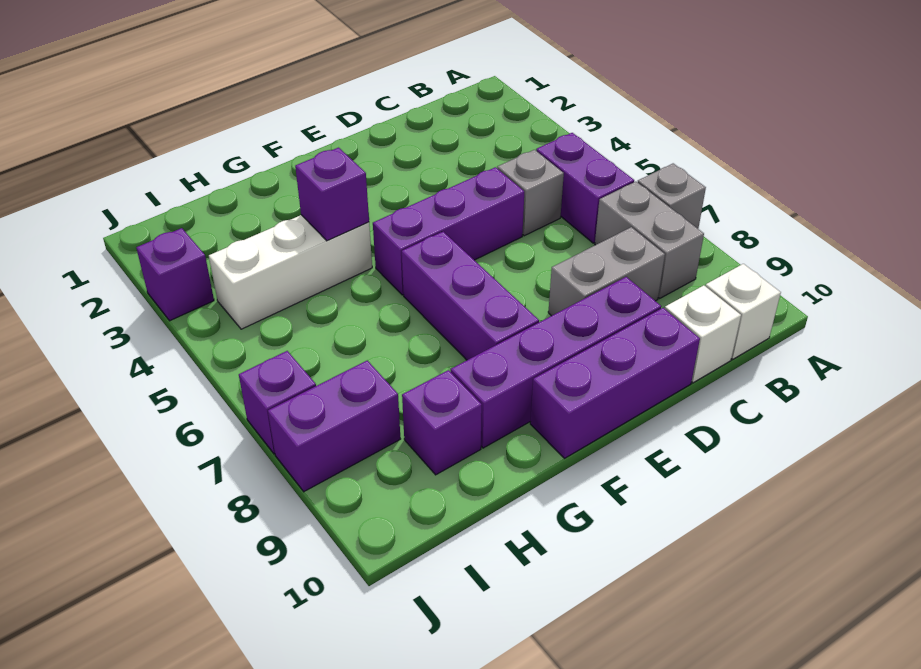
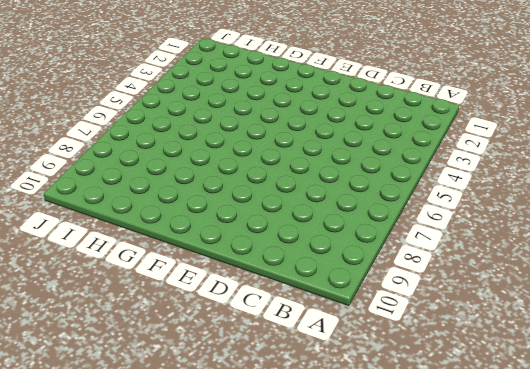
none -> grey brick A7 level 1
none -> purple brick B5:B6 level 1
none -> grey brick B7:B8 level 1

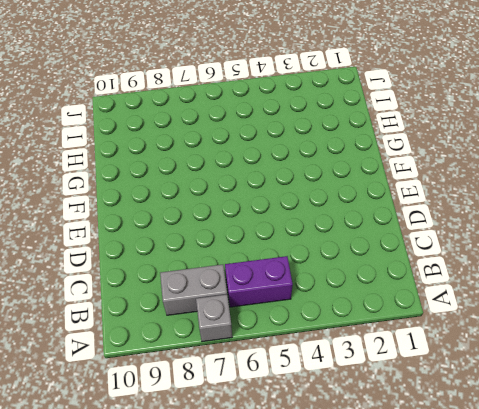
none -> white brick B10 level 1
none -> grey brick C5 level 1
none -> grey brick C8:D8 level 1

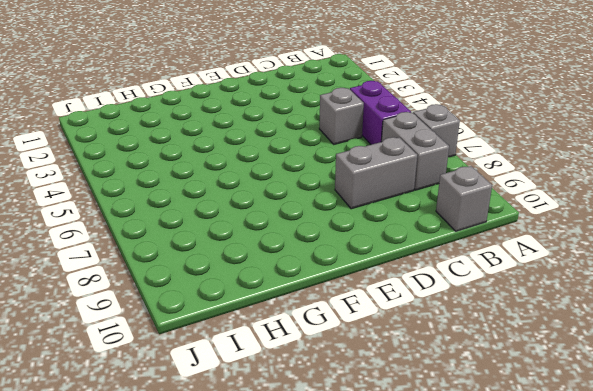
grey brick B10 level 1 -> white brick B10 level 1
none -> white brick C10 level 1
none -> purple brick D5:F5 level 1
none -> purple brick D9:G9 level 1

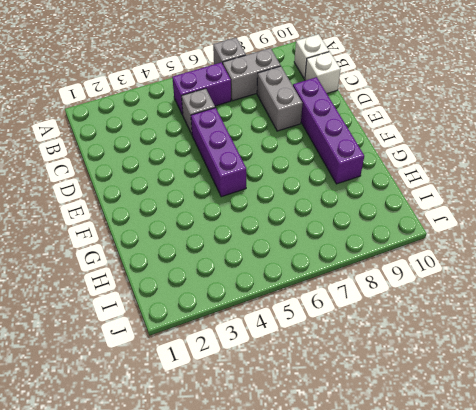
none -> purple brick D10:F10 level 1
none -> purple brick F6:F8 level 1
none -> white brick G4:I4 level 1

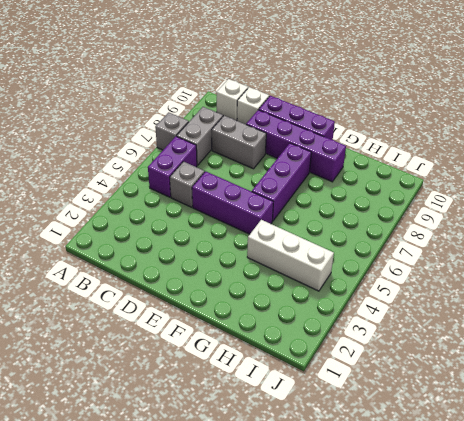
none -> purple brick H9 level 1
none -> purple brick I8:J8 level 1
none -> purple brick J3 level 1

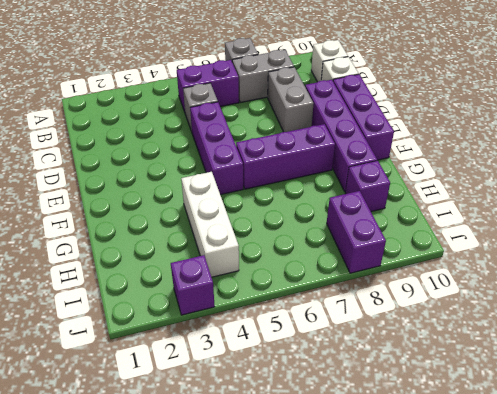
none -> purple brick J7 level 1
none -> purple brick G4 level 2

